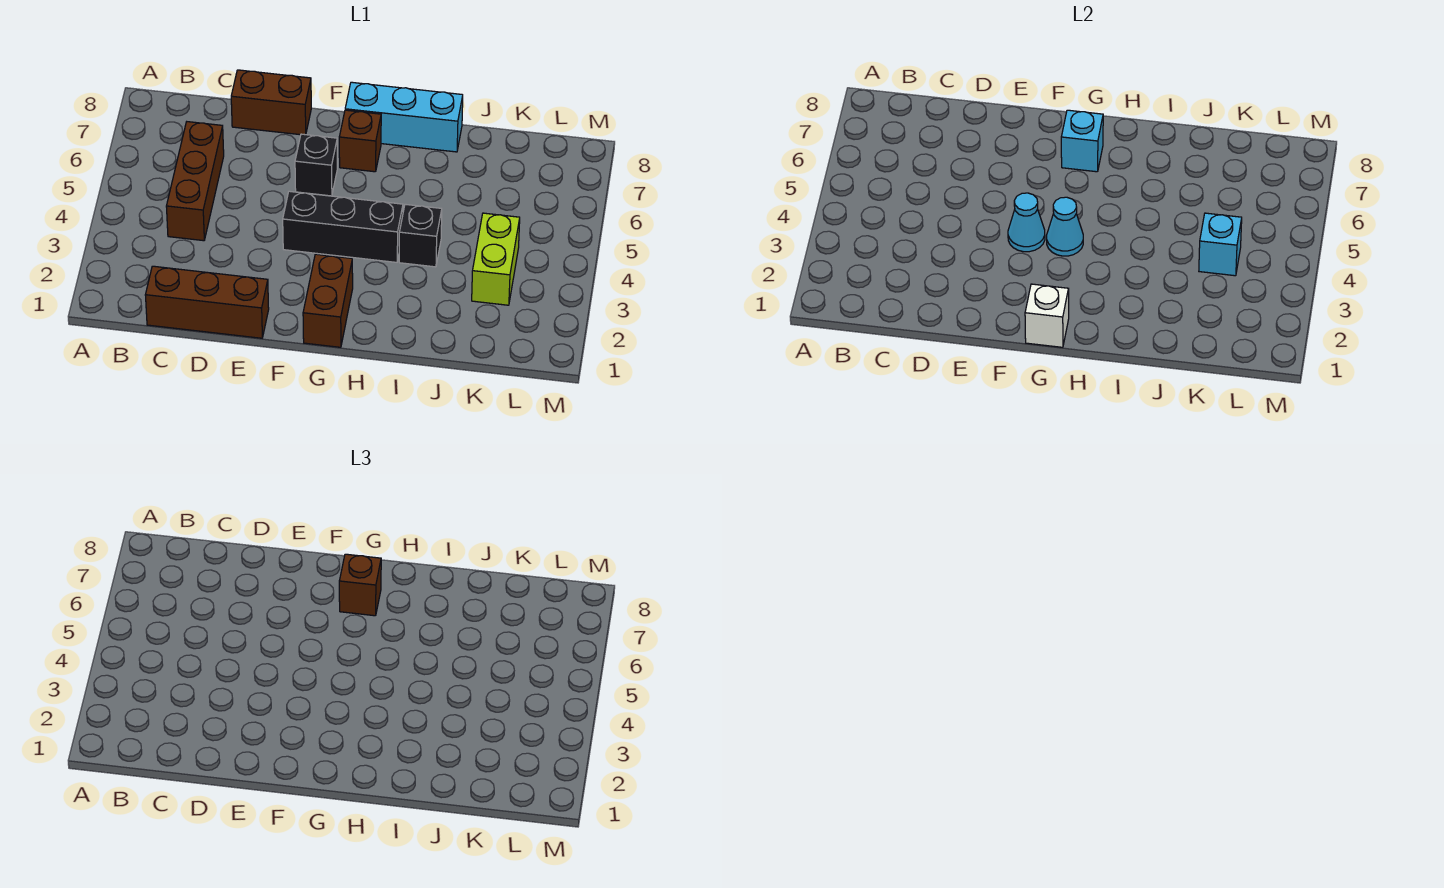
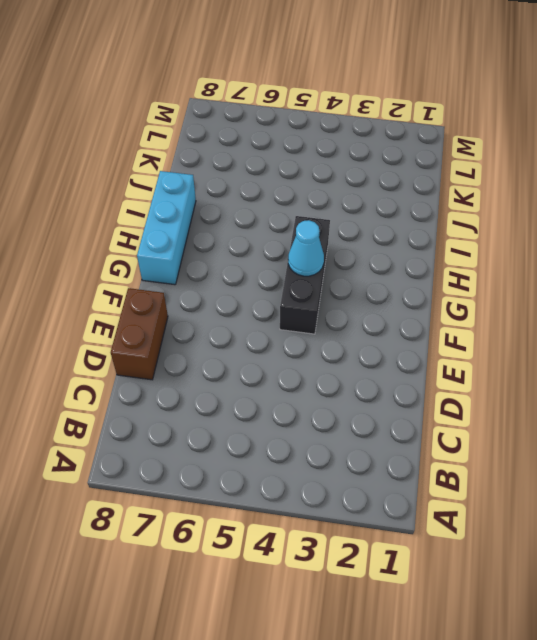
none -> brown brick C1:E1 level 1
none -> brown brick C4:C6 level 1
none -> black brick F6 level 1

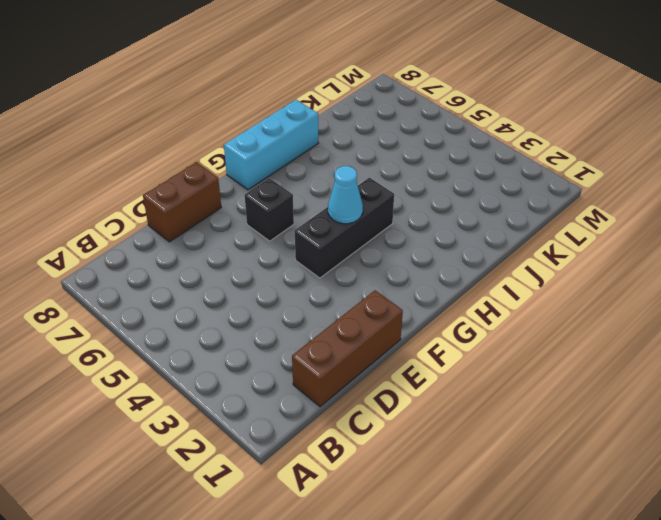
none -> brown brick C4:C6 level 1
none -> brown brick G1:G2 level 1
none -> brown brick G7 level 1

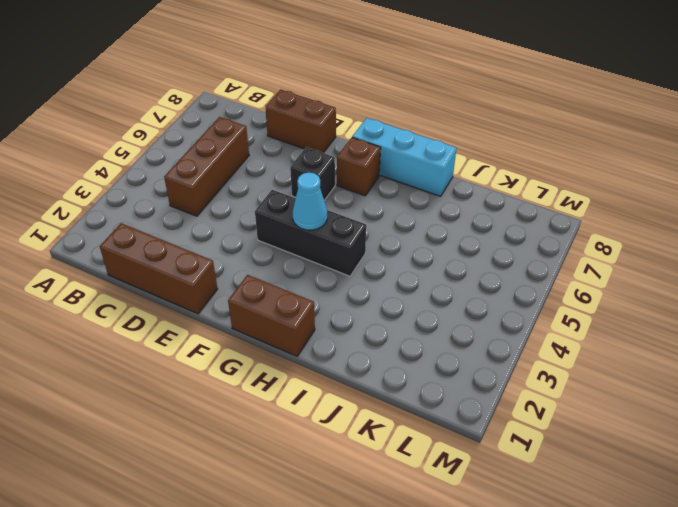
brown brick G1:H1 level 1 -> brown brick G1:G2 level 1
none -> black brick I4 level 1
none -> lime brick K3:K4 level 1
none -> cyan cone F4 level 2

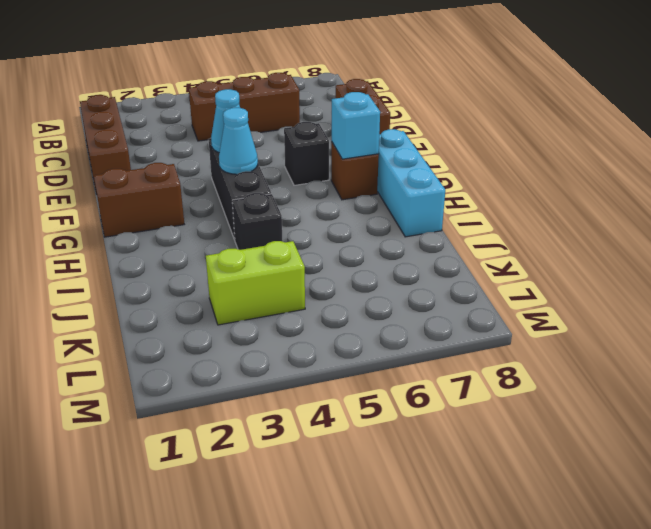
none -> white brick G1 level 2
none -> cyan brick K4 level 2
none -> brown brick G7 level 3

